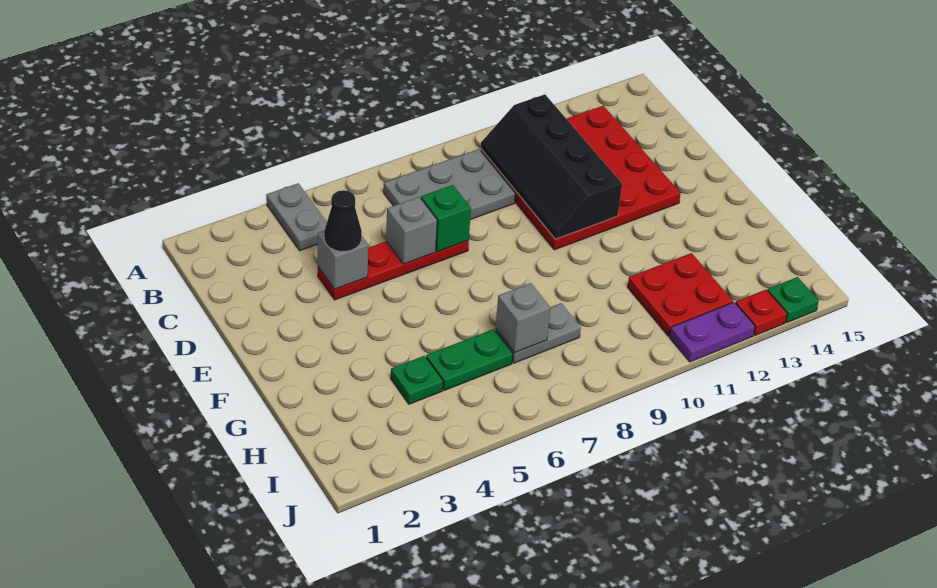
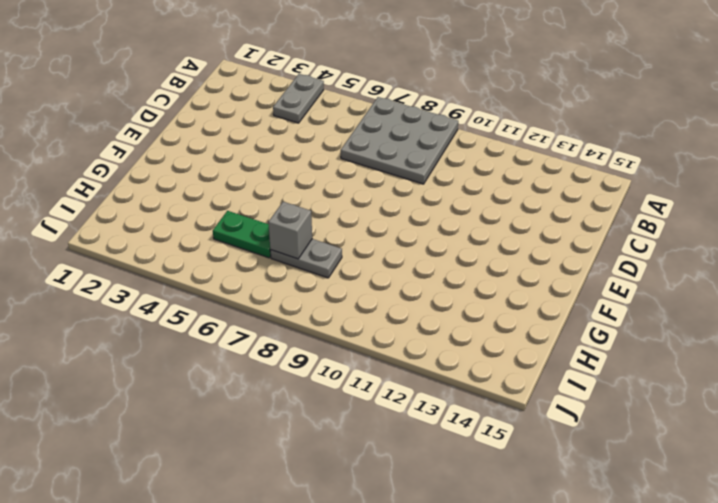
grey plate A7:C9 level 1 -> grey plate B7:C9 level 1
none -> red plate B10:E13 level 1
none -> red plate D4:D7 level 1
none -> green plate H4 level 1

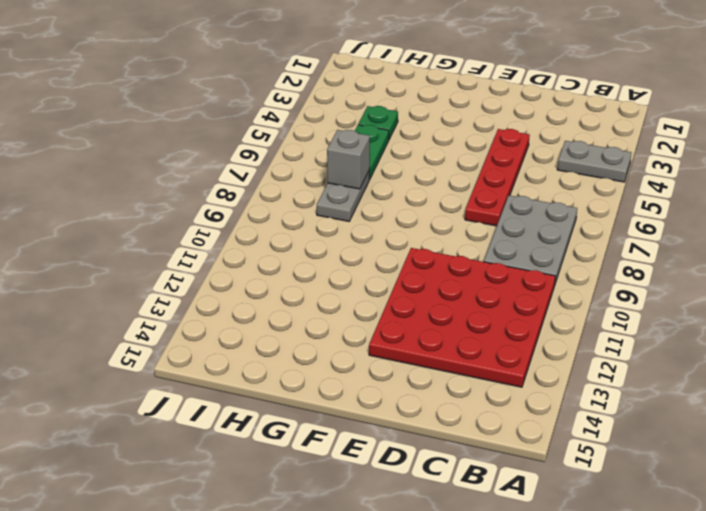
none -> red plate H11:I12 level 1
none -> purple plate J11:J12 level 1
none -> red plate J13 level 1

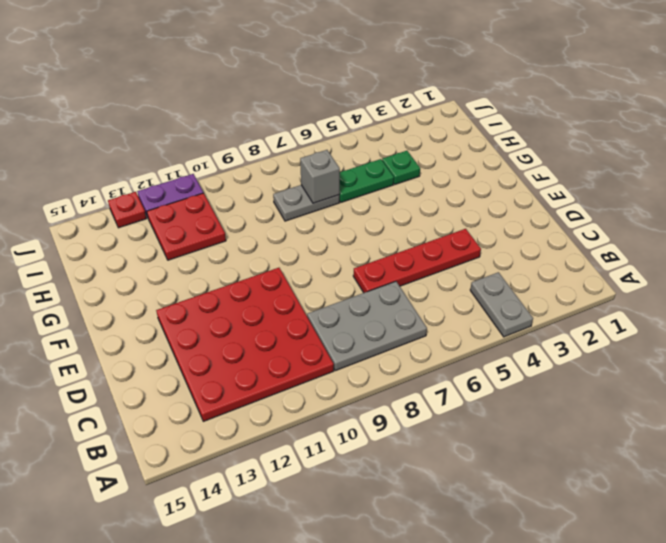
none -> green plate J14 level 1
none -> black slope B10:E11 level 2 top 11
none -> grey brick D4 level 2

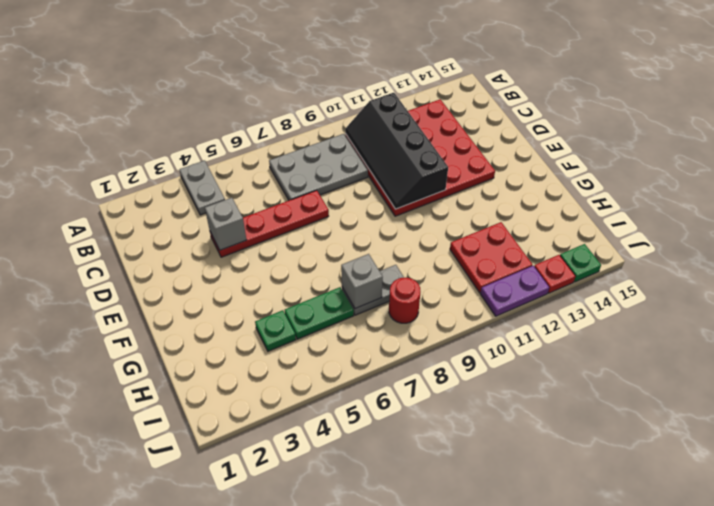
red round brick I8 level 1 -> none
none -> grey brick D6 level 2
none -> green brick D7 level 2
none -> black cone D4 level 3

